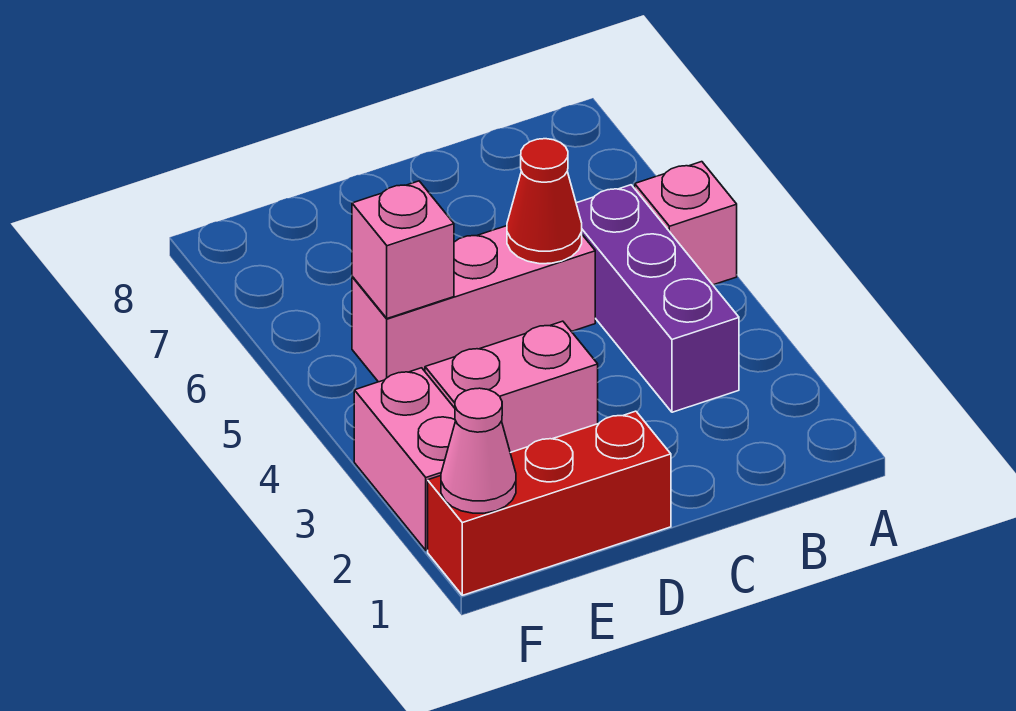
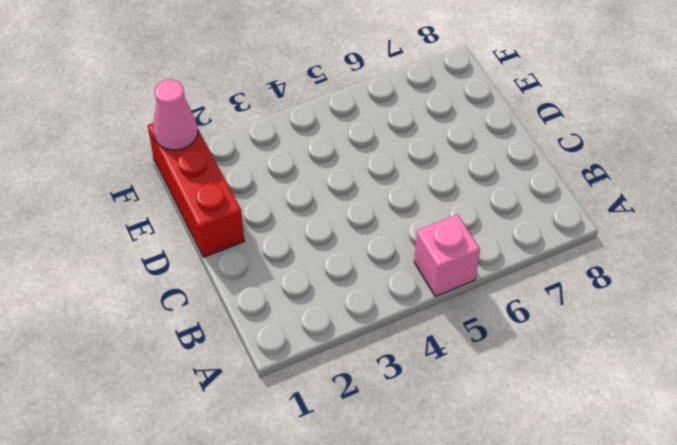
none -> purple brick B3:B5 level 1
none -> pink brick C5:E5 level 1

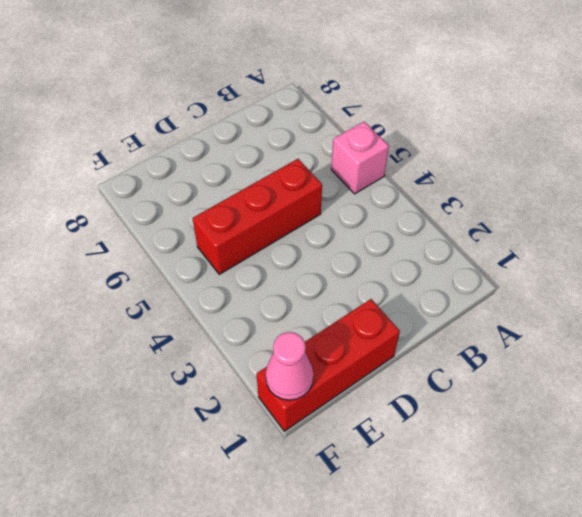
red brick C5:E5 level 1 -> pink brick C5:E5 level 1
none -> purple brick B3:B5 level 1
none -> pink brick D3:E3 level 1

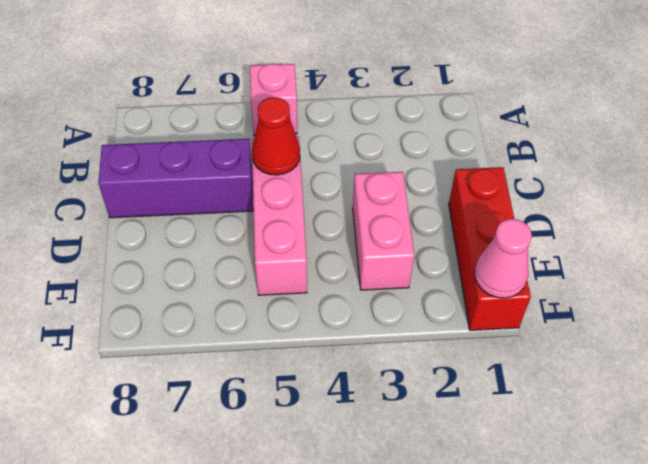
purple brick C6:C8 level 1 -> purple brick B3:B5 level 1
none -> pink brick F2:F3 level 1
none -> pink brick E5 level 2

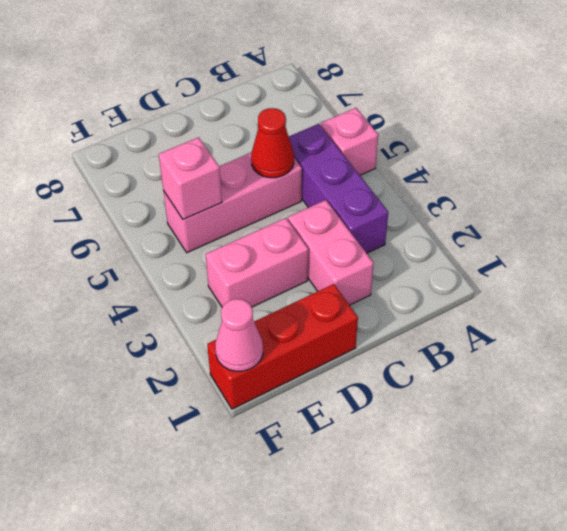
pink brick C2:C3 level 1 -> pink brick F2:F3 level 1

